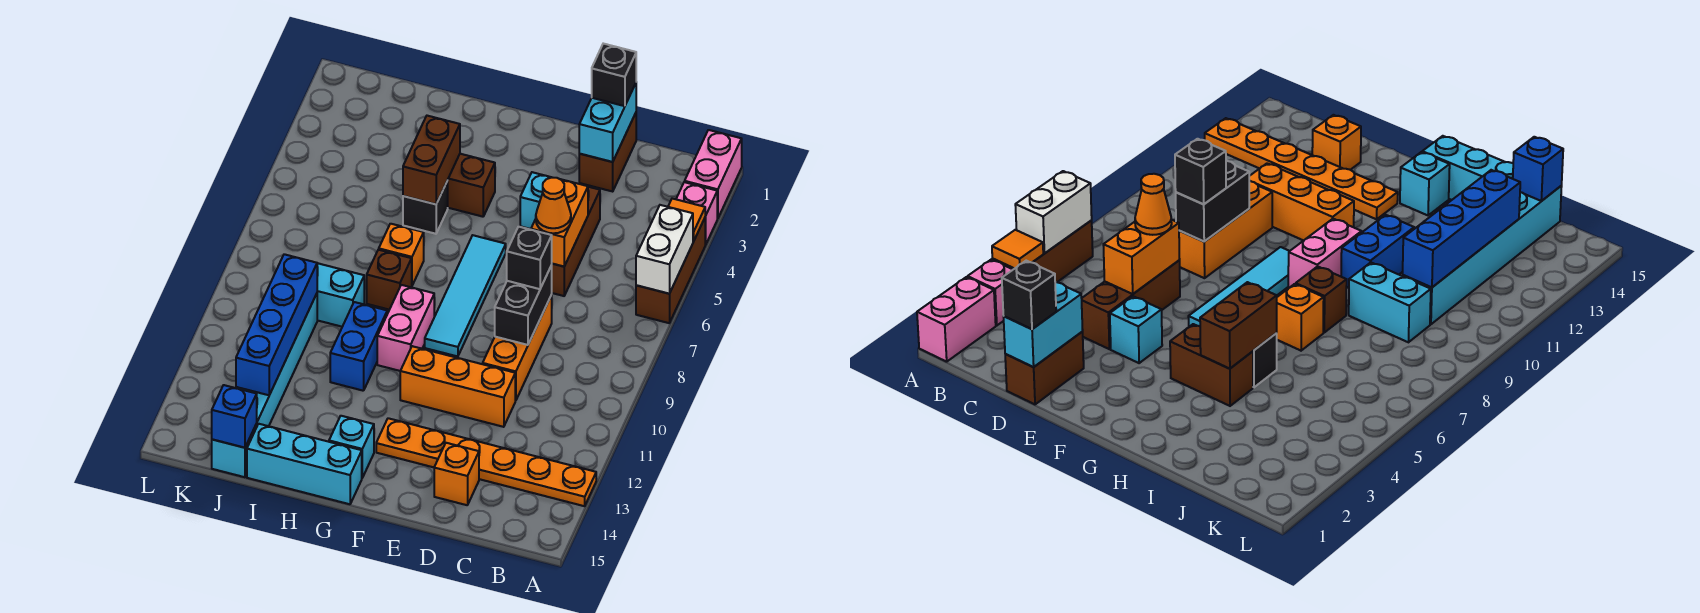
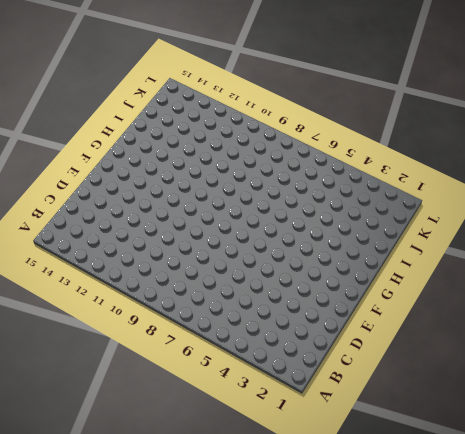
none -> pink brick A1:A2 level 1
none -> pink brick A3 level 1
none -> brown brick A4:A6 level 1
none -> orange plate A13:F13 level 1

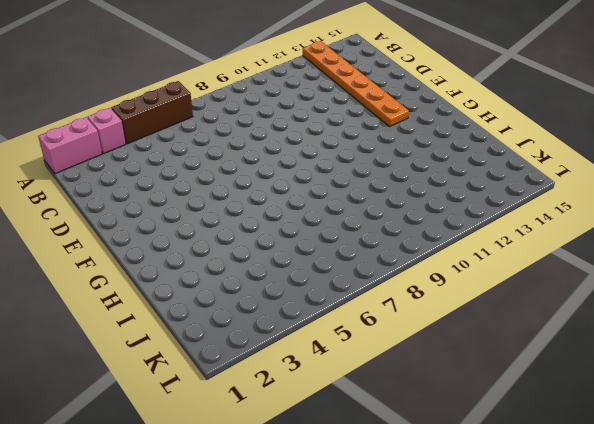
none -> brown brick D1:D2 level 1
none -> brown brick D4:D6 level 1
none -> orange brick D8:D10 level 1
none -> orange brick D11:F11 level 1

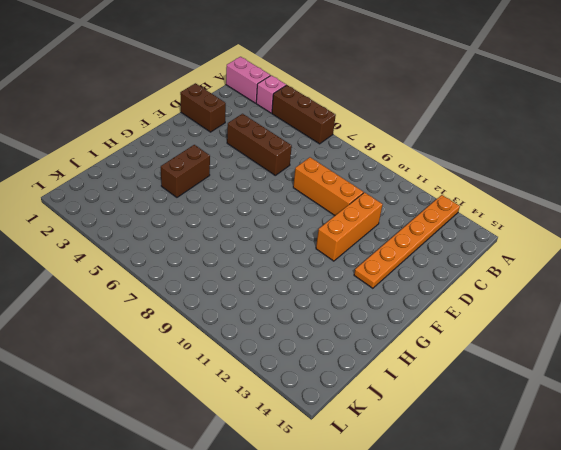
none -> orange brick D14 level 1
none -> cyan brick E4 level 1
none -> cyan tile F6:F9 level 1
none -> pink brick G9:G10 level 1

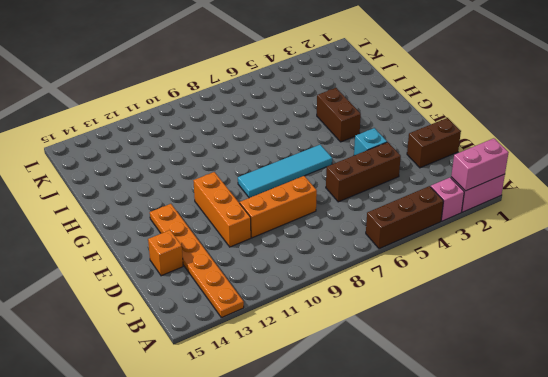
pink brick A1:A2 level 2 -> pink brick G9:G10 level 1
none -> cyan brick G14 level 1
none -> cyan brick G15:I15 level 1
none -> black brick H5 level 1
none -> orange brick H7 level 1

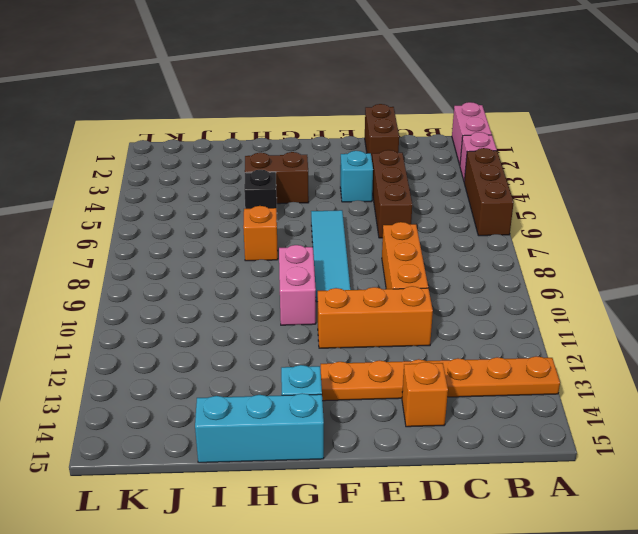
none -> brown brick H8 level 1
none -> blue brick H10:H11 level 1
none -> cyan brick I9:J9 level 1
none -> cyan brick J10:J15 level 1

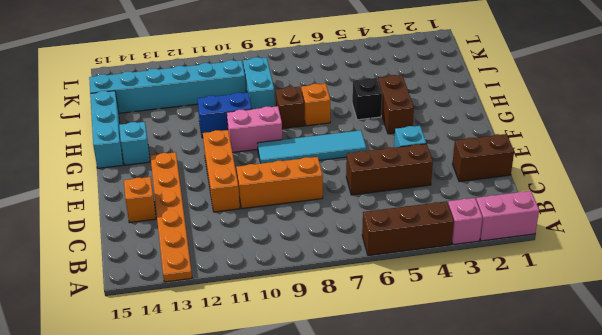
none -> orange tile A4 level 2
none -> white brick A5:A6 level 2
none -> cyan brick D1:D2 level 2
none -> orange brick D5:D6 level 2

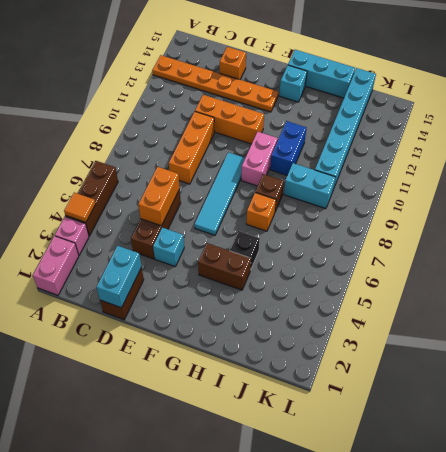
none -> white brick A5:A6 level 2
none -> black brick D8:D9 level 2
none -> brown brick H4:H5 level 2
none -> blue brick J10:J13 level 2

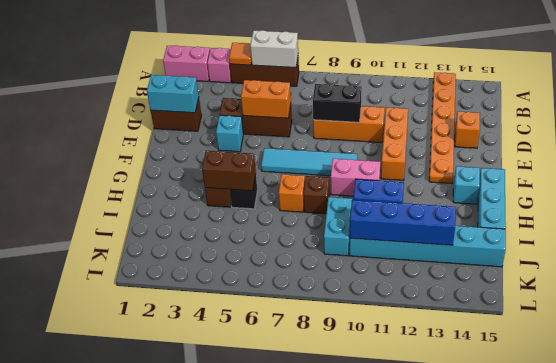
none -> blue brick J15 level 2
none -> black brick D1 level 3
none -> orange cone D6 level 3
none -> black brick D8 level 3

